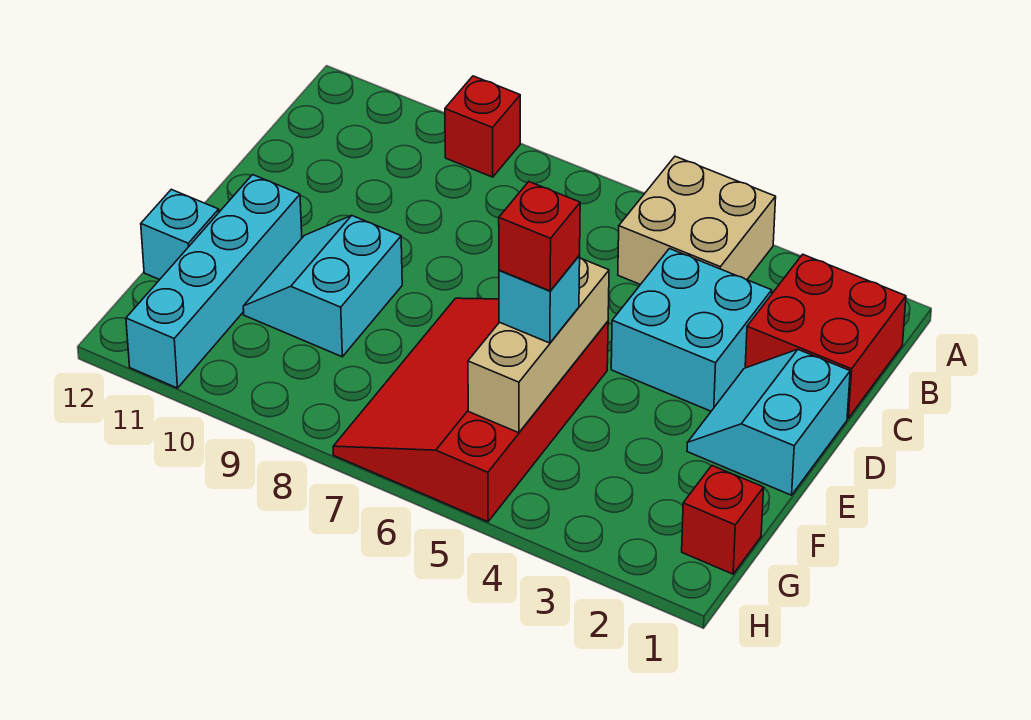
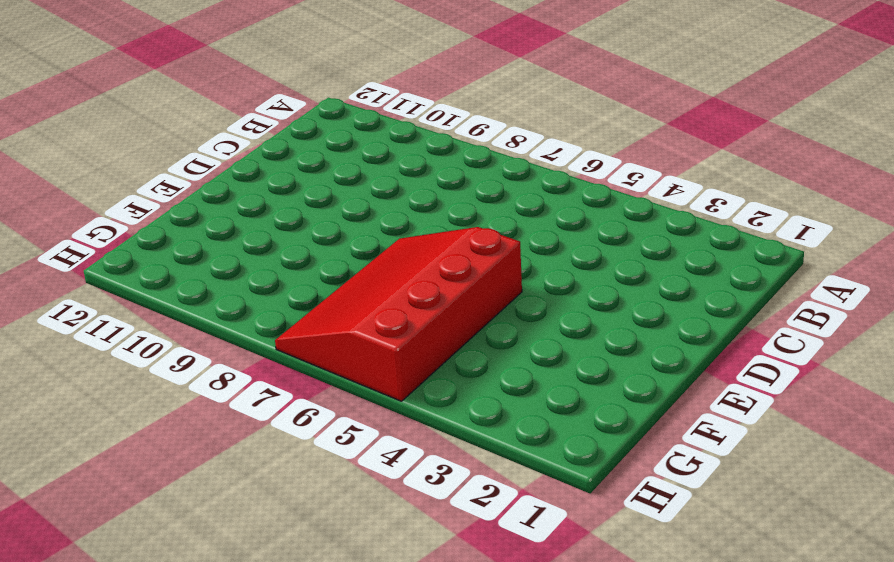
none -> tan brick A4:B5 level 1
none -> red brick A9 level 1
none -> red brick B1:C2 level 1

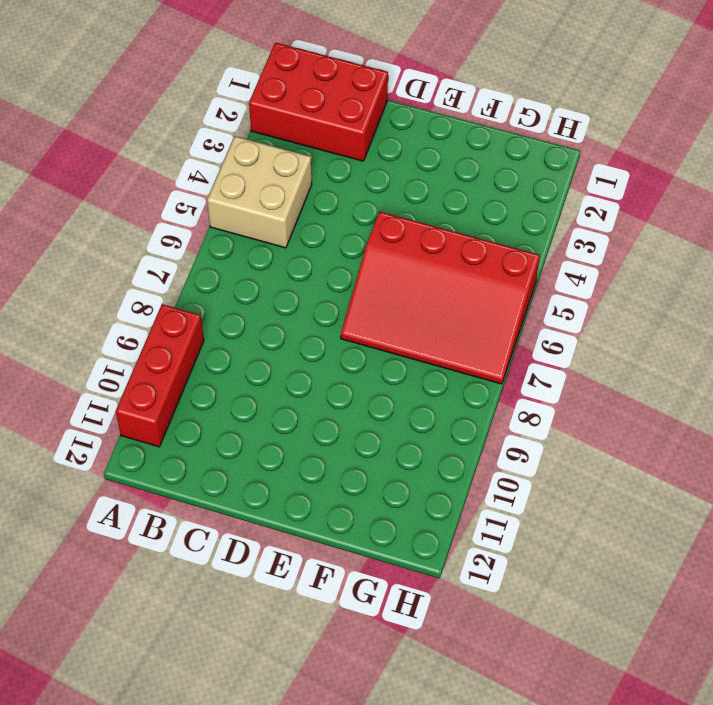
red brick A1:C2 level 1 -> red brick B1:C2 level 1
red brick A9:A11 level 1 -> red brick A9 level 1
none -> cyan brick C3:D4 level 1
none -> cyan slope D1:E2 level 1 top 1
none -> cyan slope E9:F10 level 1 top 9

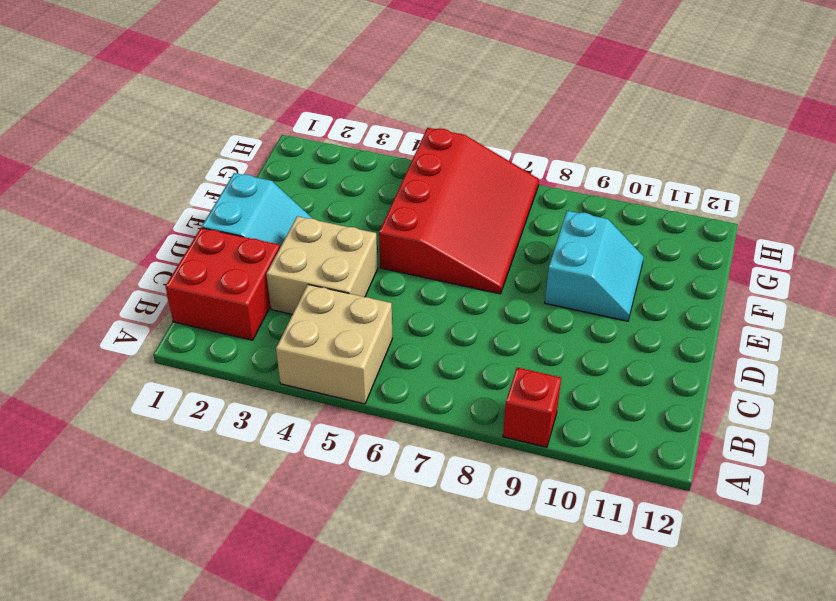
tan brick C3:D4 level 1 -> cyan brick C3:D4 level 1
none -> cyan brick E11:H11 level 1
none -> cyan brick F12 level 1
none -> red brick G1 level 1

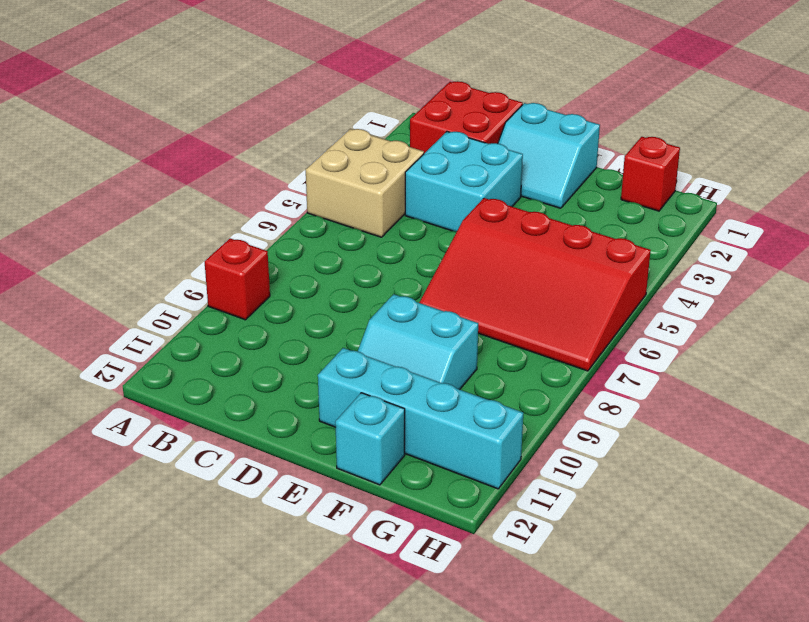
none -> tan brick E5:G5 level 2
none -> cyan brick F5 level 3
none -> red brick F5 level 4

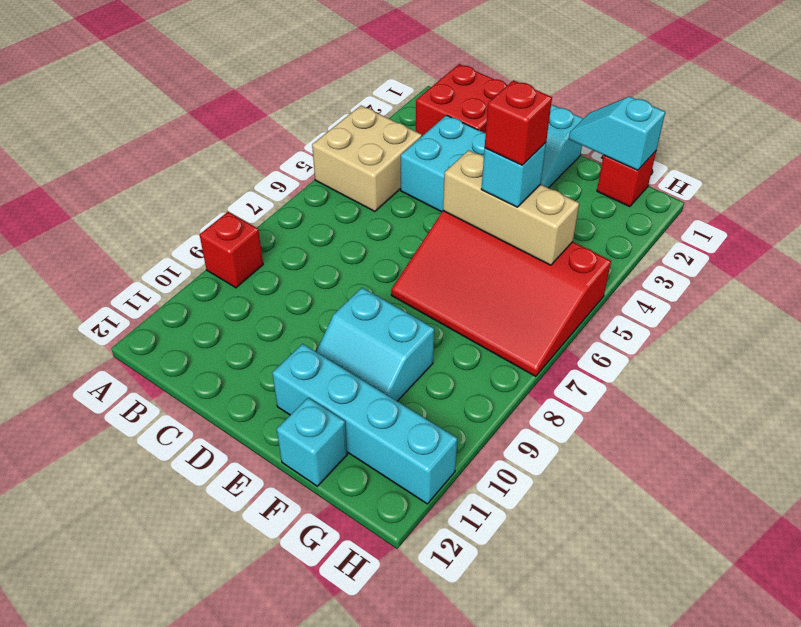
cyan slope F1:G1 level 2 top G -> none

